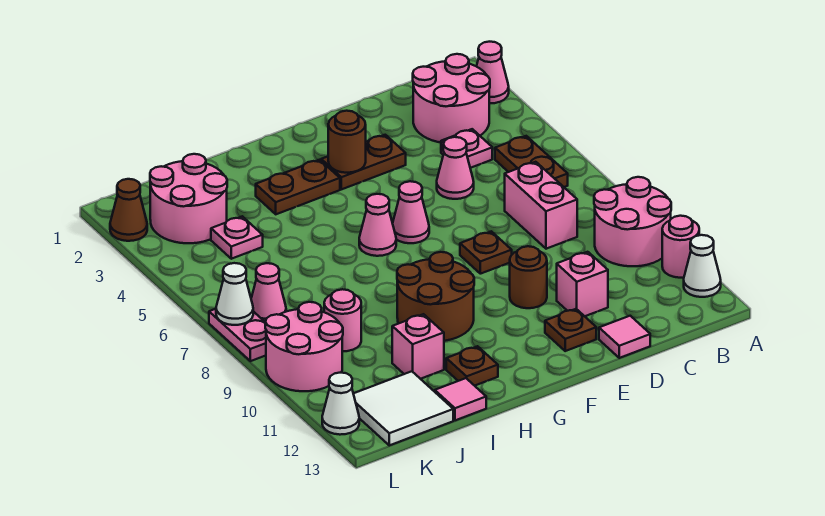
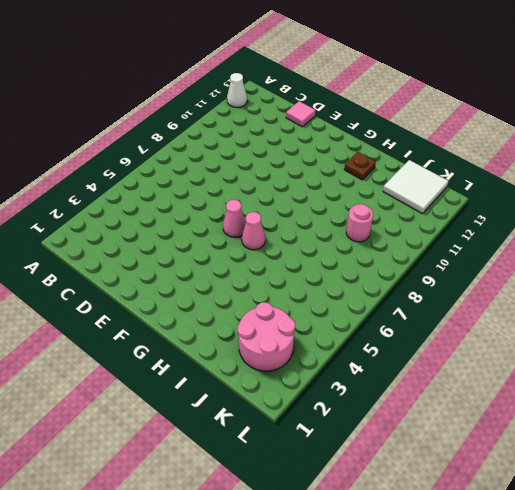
none -> pink cone A2 level 1
none -> pink round brick A9:B10 level 1
none -> pink round brick A11 level 1
none -> pink round brick B2:C3 level 1

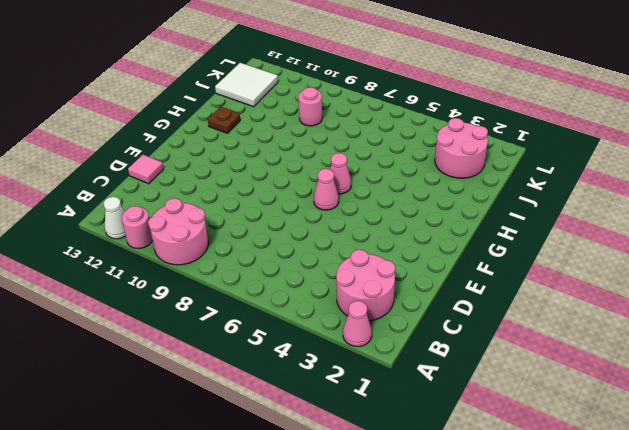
none -> brown plate B5:B6 level 1
none -> pink plate C4 level 1
none -> pink brick C7:C8 level 1
none -> pink cone D5 level 1

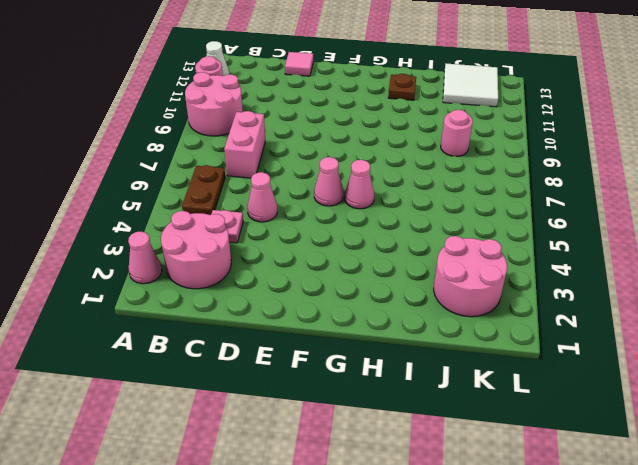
none -> pink brick D11 level 1
none -> brown plate E3:F3 level 1
none -> brown plate E8 level 1
none -> brown round brick E10 level 1

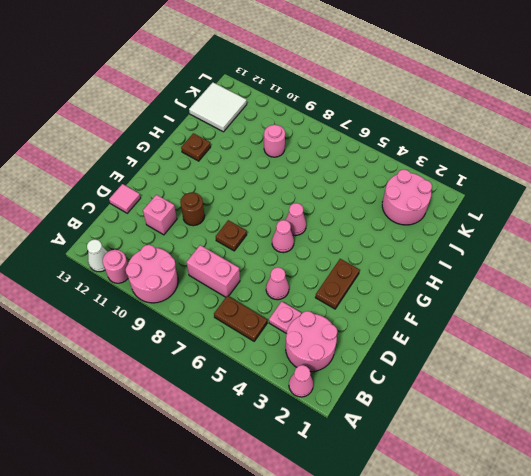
none -> brown plate E12 level 1
none -> brown plate G3:H3 level 1
none -> brown round brick G9:H10 level 1
none -> pink brick I11 level 1

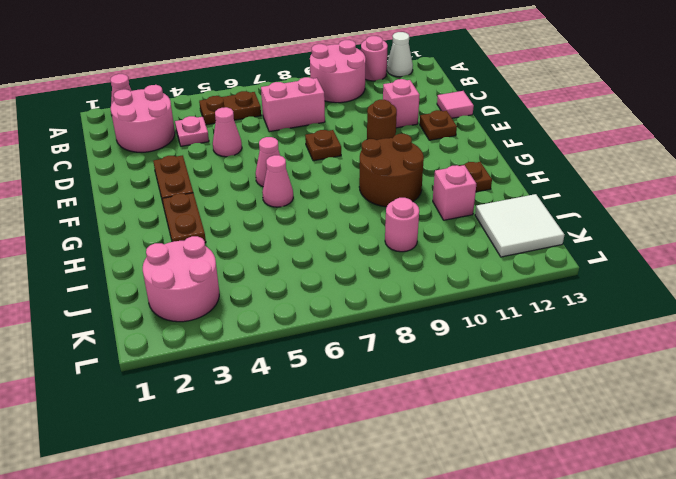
none -> pink tile I13 level 1
none -> pink plate J4 level 1
none -> pink cone K7 level 1
none -> pink round brick K9:L10 level 1

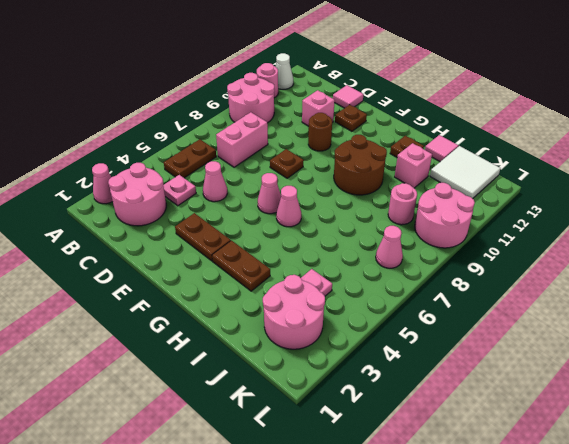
none -> brown cone L2 level 1
none -> pink plate L7:L8 level 1
none -> white cone L12 level 1
none -> brown round brick F3 level 2

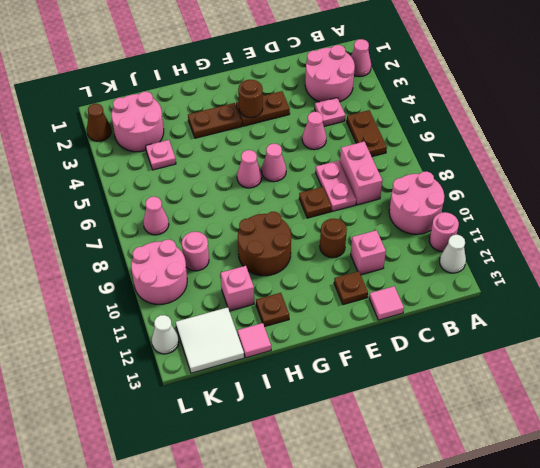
pink plate D7:D8 level 1 -> pink plate L7:L8 level 1
none -> white cone L7 level 2

